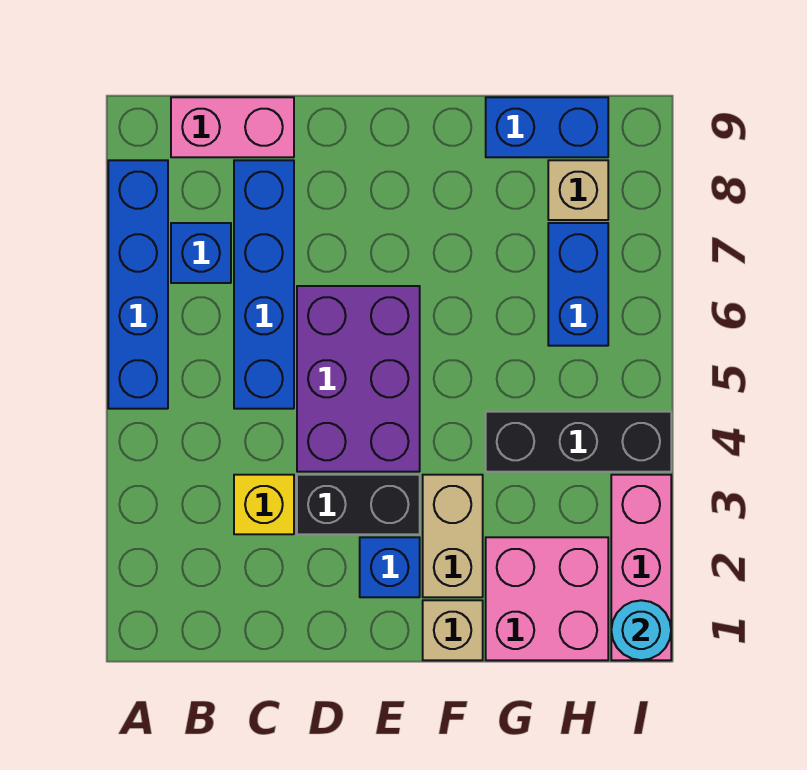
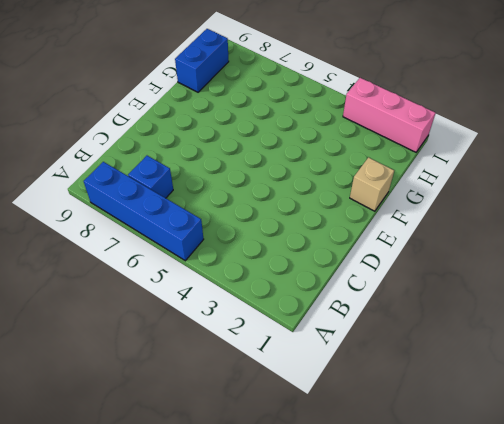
none -> pink brick B9:C9 level 1
none -> yellow brick C3 level 1
none -> blue brick C5:C8 level 1

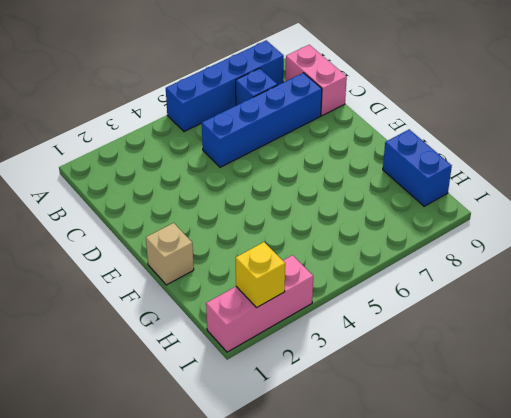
yellow brick I2 level 2 -> yellow brick C3 level 1
none -> black brick D3:E3 level 1
none -> purple brick D4:E6 level 1
none -> blue brick E2 level 1

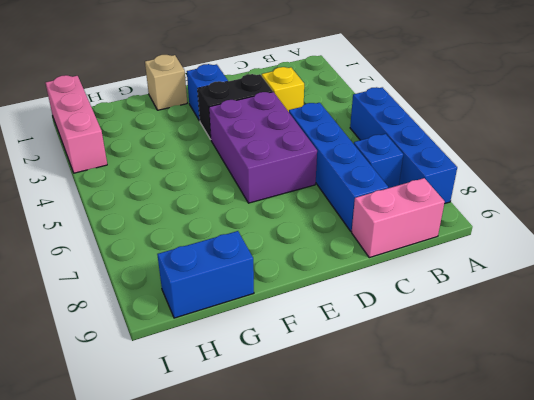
none -> tan brick F2:F3 level 1
none -> pink brick G1:H2 level 1
none -> black brick G4:I4 level 1

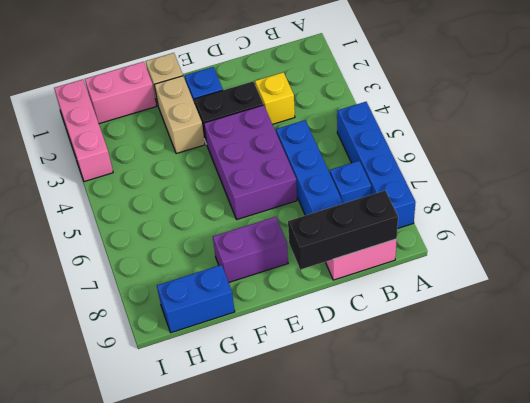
black brick B9:D9 level 2 -> black brick G4:I4 level 1
purple brick E8:F8 level 1 -> none
pink brick G1:H1 level 1 -> pink brick G1:H2 level 1
none -> blue brick H6:H7 level 1
none -> tan brick H8 level 1
none -> cyan round brick I1 level 2

